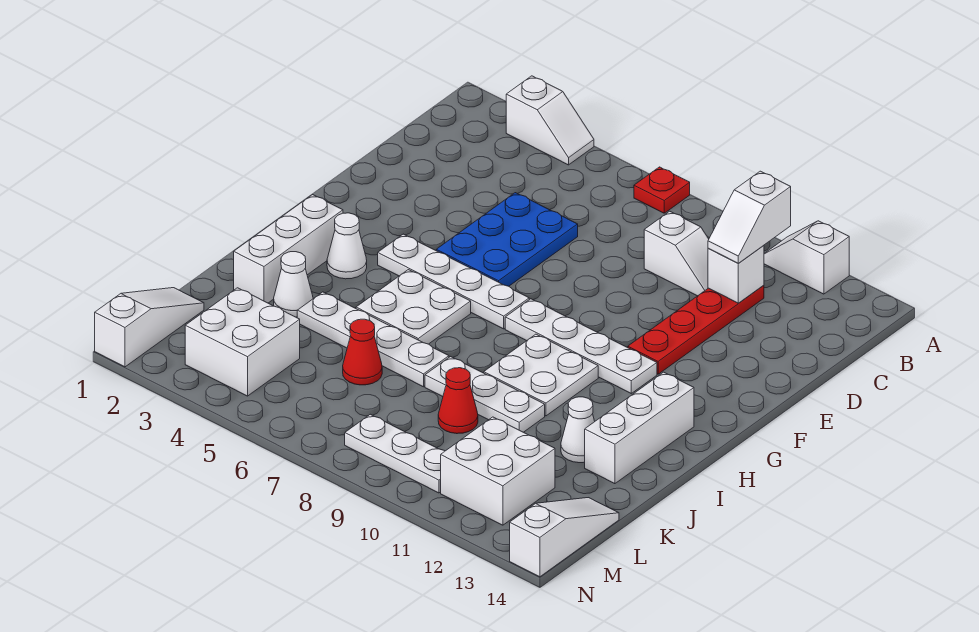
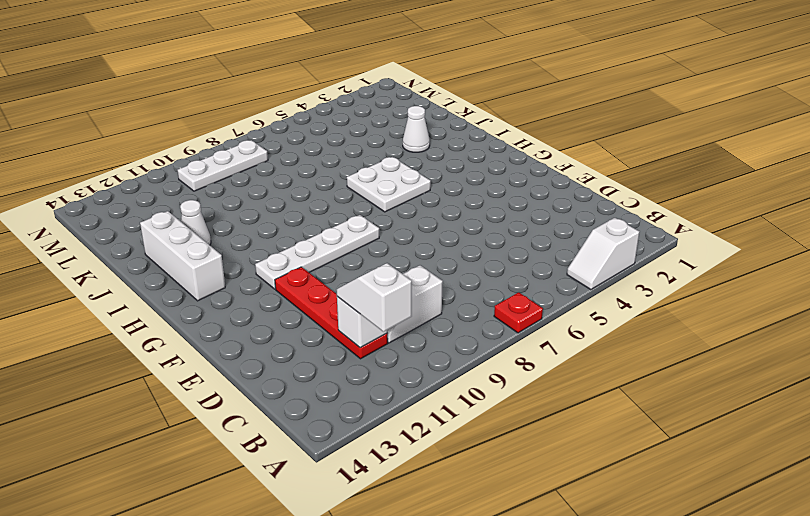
none -> white slope A11:A12 level 1 top 12
none -> blue plate D5:F6 level 1
none -> white plate G4:G7 level 1

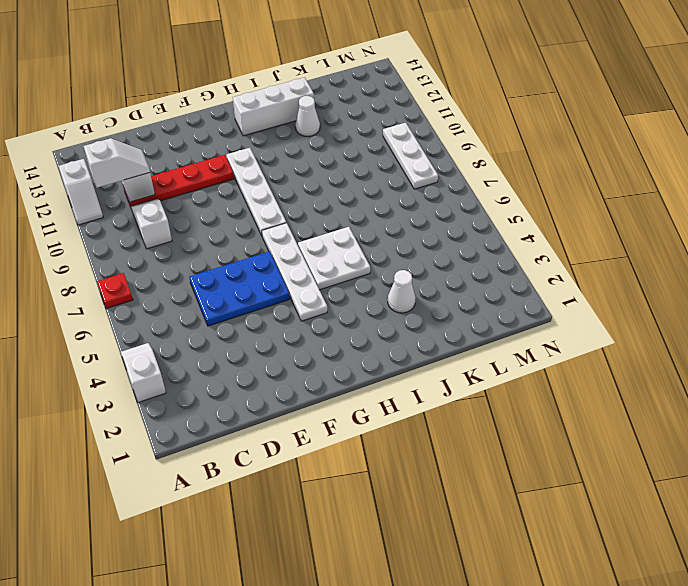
none -> white brick H2:J2 level 1
none -> white cone H3 level 1
none -> white plate H9:I10 level 1

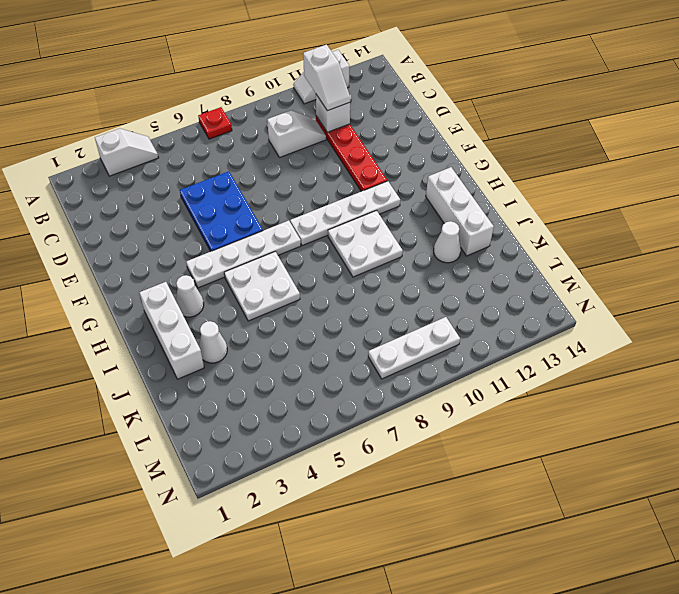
none -> white plate J4:J7 level 1
none -> white plate J8:J10 level 1
none -> red cone K6 level 1

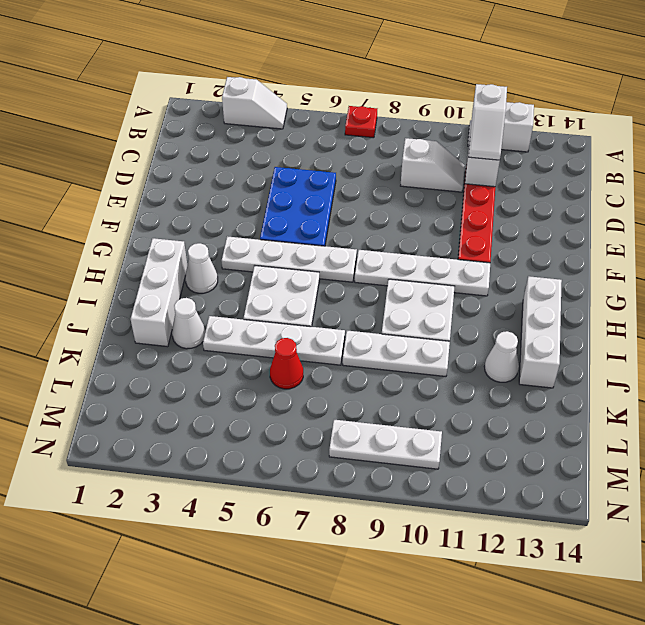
none -> red cone K9 level 1
none -> white slope L1:N1 level 1 top N
none -> white brick L3:M4 level 1

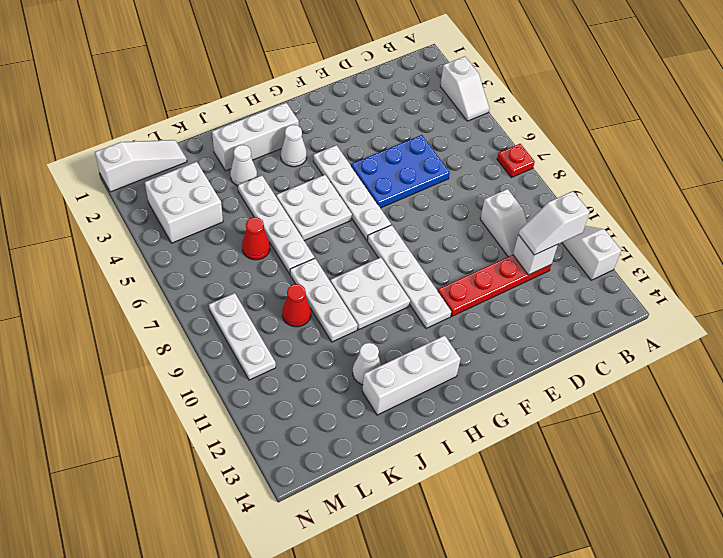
none -> white brick L11:M12 level 1
none -> white slope L14:N14 level 1 top N

